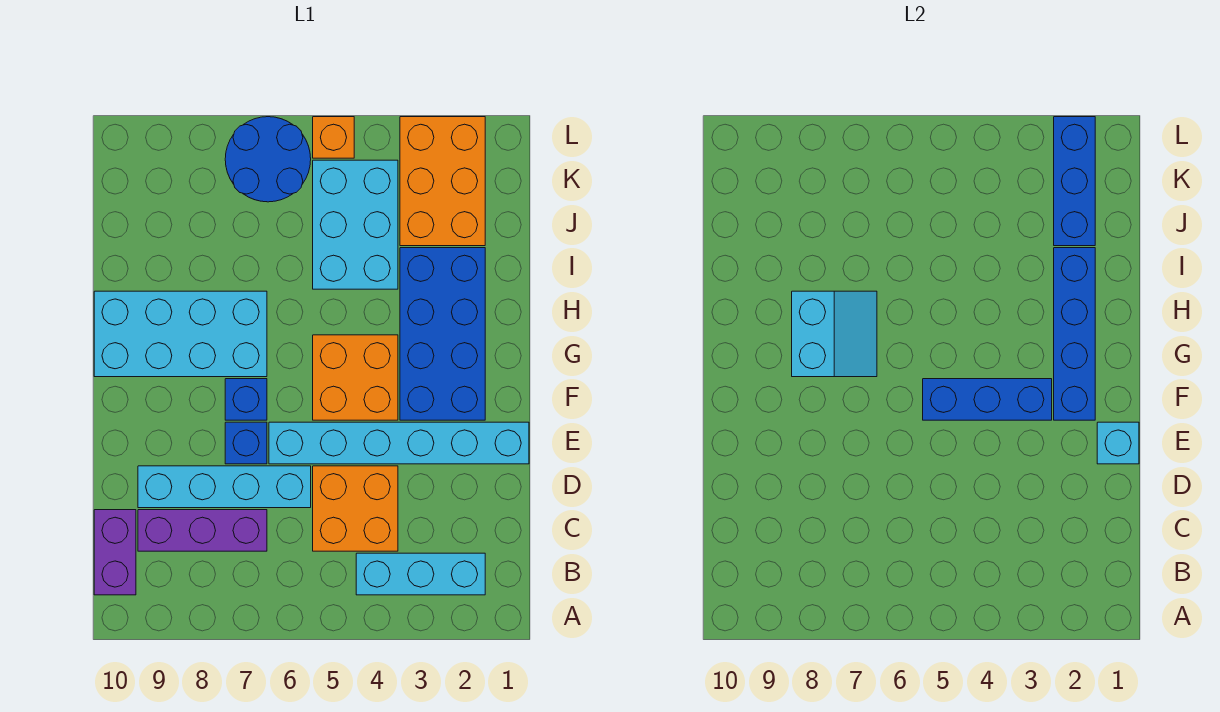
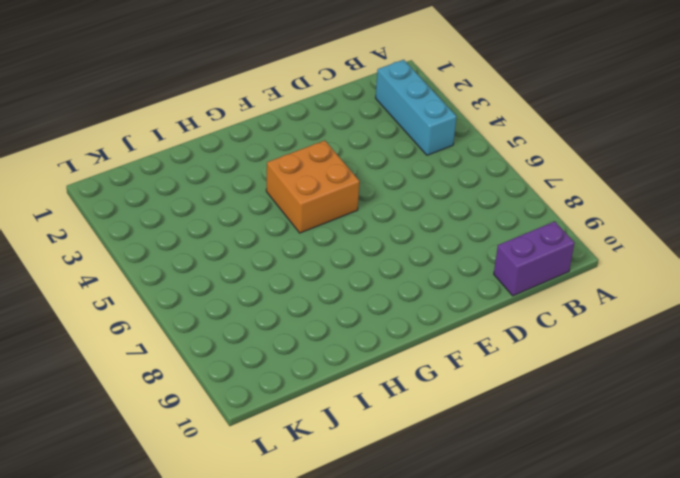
none -> orange brick C4:D5 level 1
none -> purple brick C7:C9 level 1
none -> cyan brick D6:D9 level 1

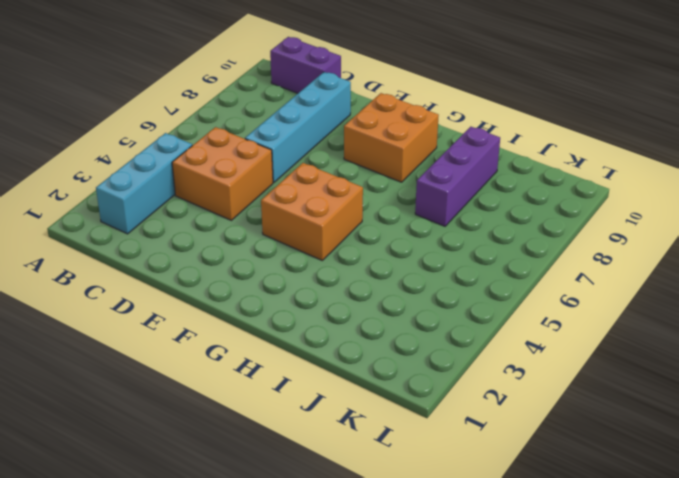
orange brick F8:G9 level 1 -> cyan brick G7:H10 level 1
purple brick I7:I9 level 1 -> purple brick C7:C9 level 1
none -> cyan brick E1:E6 level 1
none -> blue brick E7 level 1
none -> blue brick F2:I3 level 1

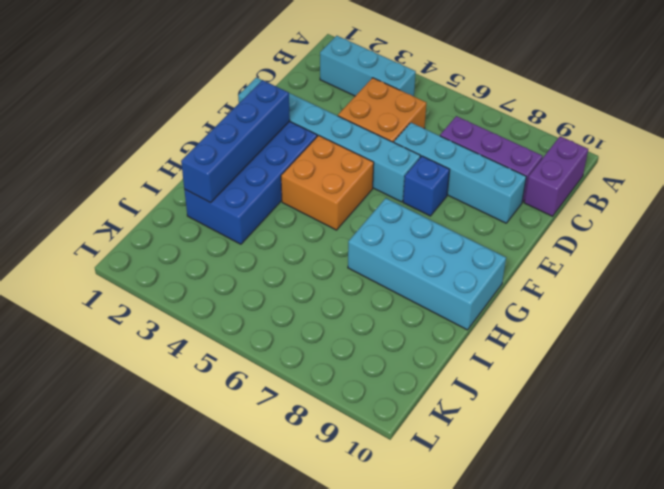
none -> blue brick F7 level 1
none -> cyan brick I4:K5 level 1
none -> orange brick J2:L3 level 1

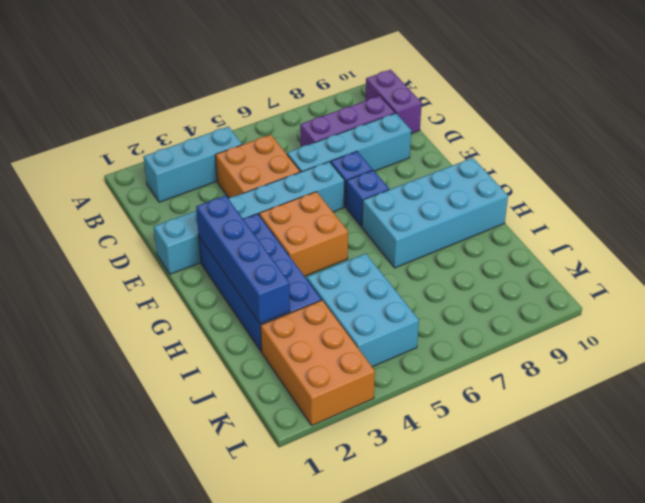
none -> blue round brick K6:L7 level 1
none -> orange brick L5 level 1
none -> cyan brick E1 level 2

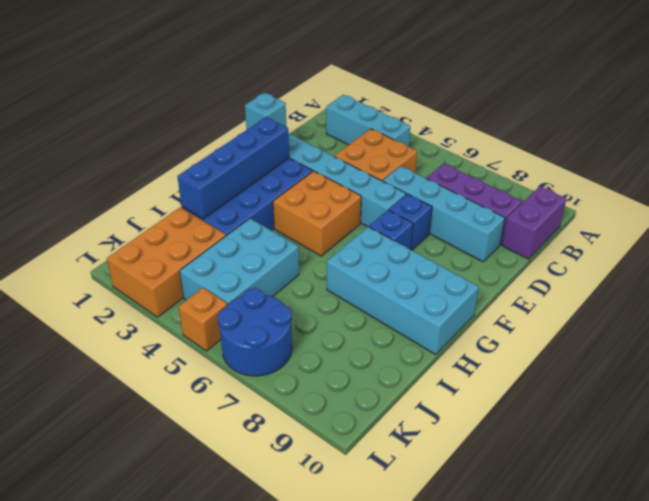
none -> blue brick F3:F5 level 2
none -> cyan slope G7:H8 level 2 top 8
none -> blue brick J2:L2 level 2

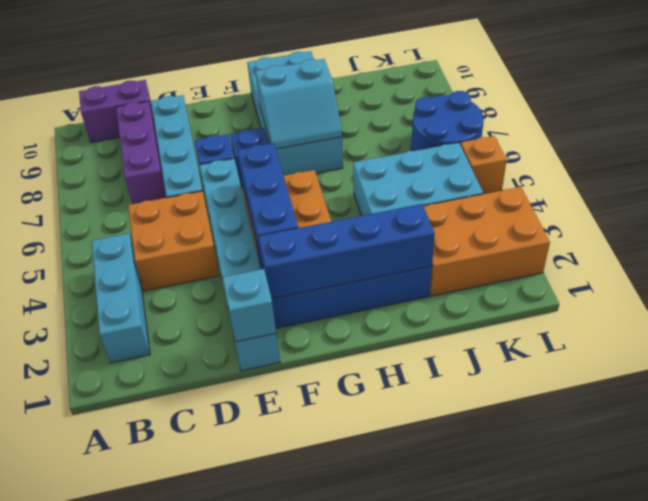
none -> blue brick J2:L2 level 2

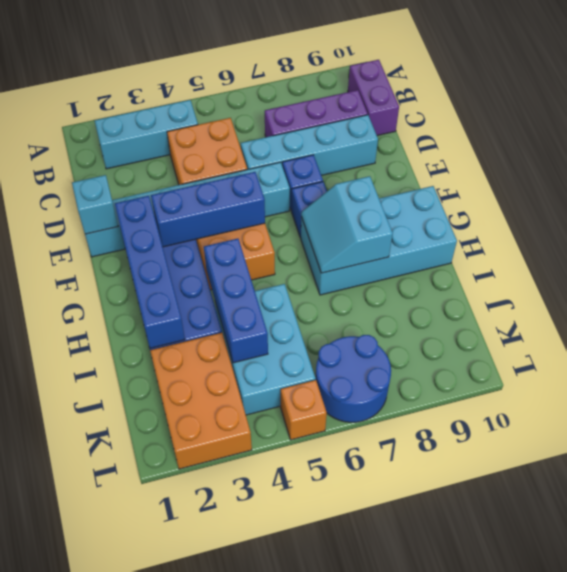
blue brick H4:J4 level 2 -> blue brick J2:L2 level 2

